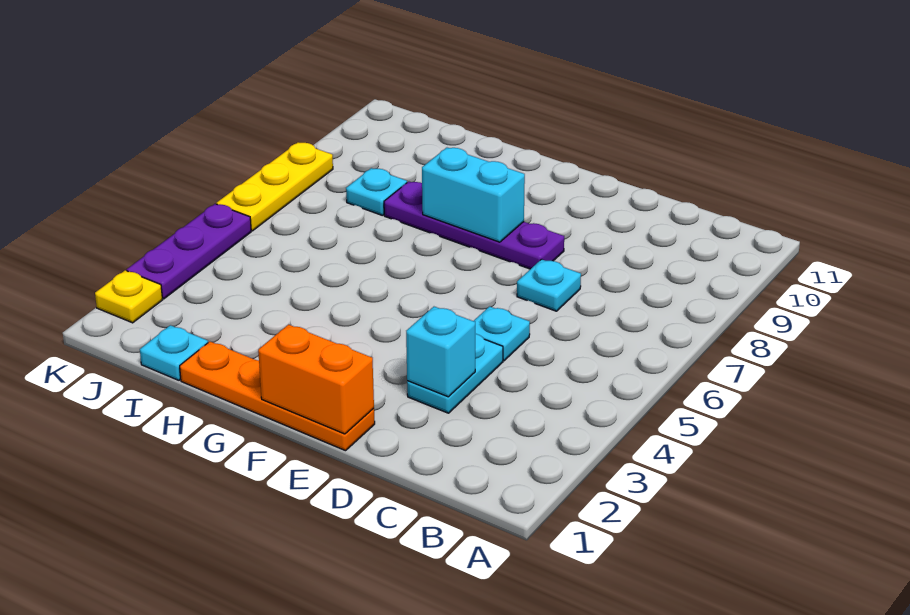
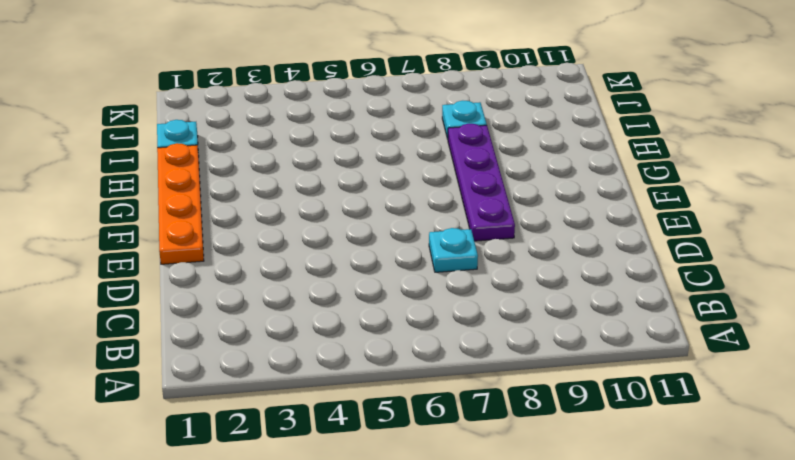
none -> cyan plate D3:D4 level 1
none -> cyan plate D5 level 1
none -> yellow plate K2 level 1

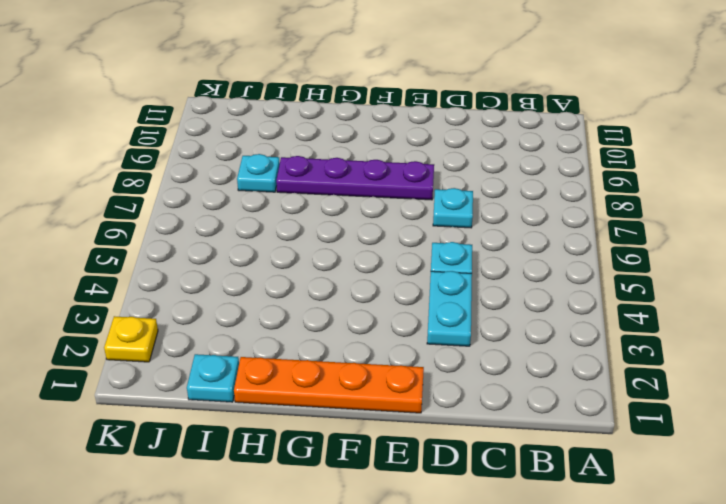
none -> purple plate K3:K5 level 1
none -> yellow plate K6:K8 level 1
none -> cyan brick D3 level 2

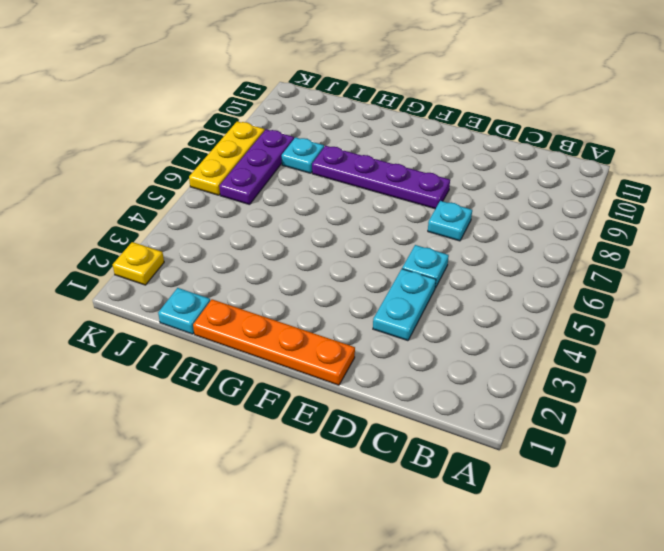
purple plate J6:J8 level 1 -> purple plate K3:K5 level 1
none -> cyan brick D3 level 2
none -> orange brick E1:F1 level 2
none -> cyan brick F8:G8 level 2

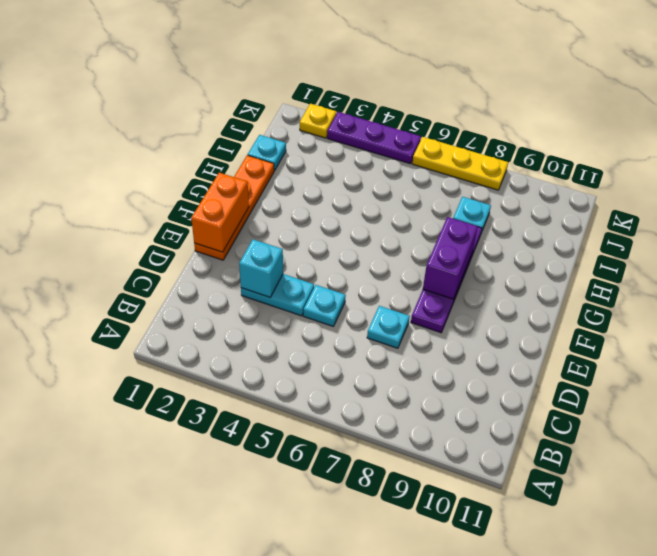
purple brick F8:G8 level 2 -> cyan brick F8:G8 level 2

